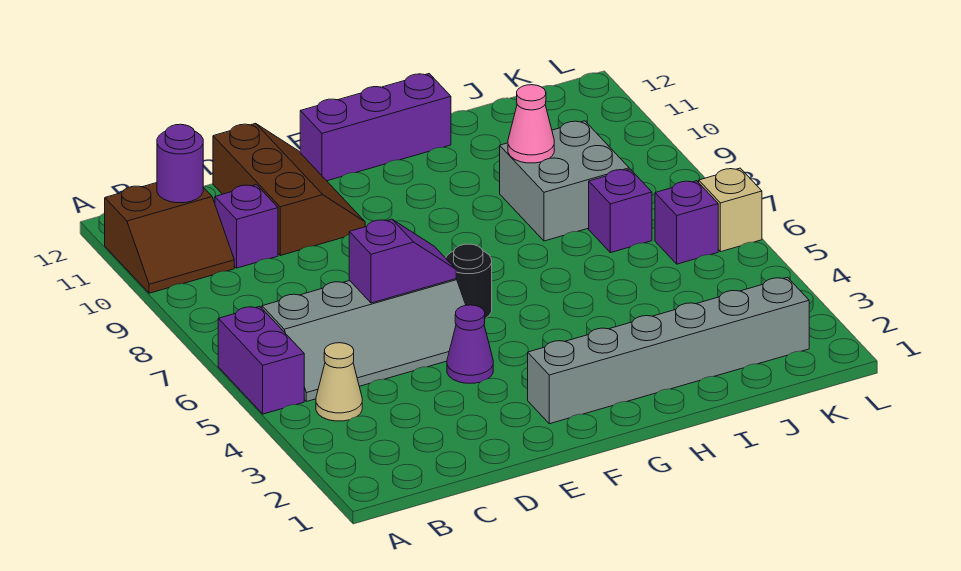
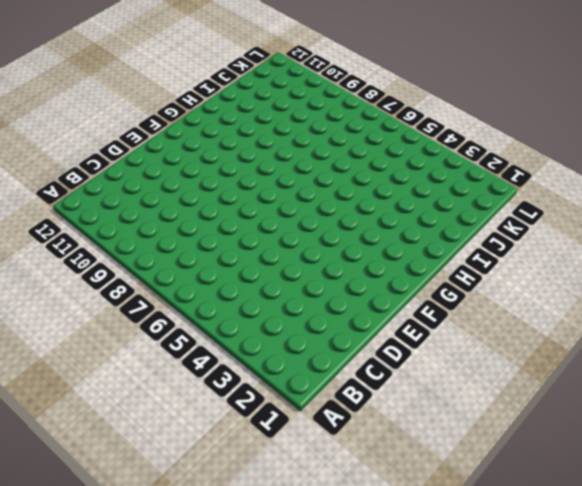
none -> purple brick A5:A6 level 1
none -> brown slope A10:B11 level 1 top 11
none -> tan cone B4 level 1

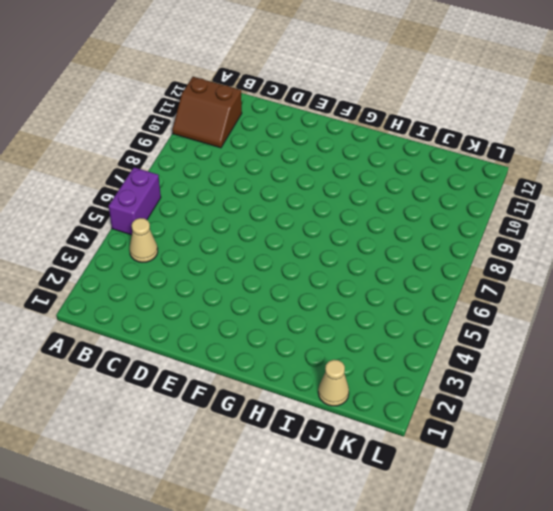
tan cone J1 level 1 -> none
none -> grey slope B5:E6 level 1 top 6
none -> purple brick C10 level 1
none -> brown slope D10:E12 level 1 top D

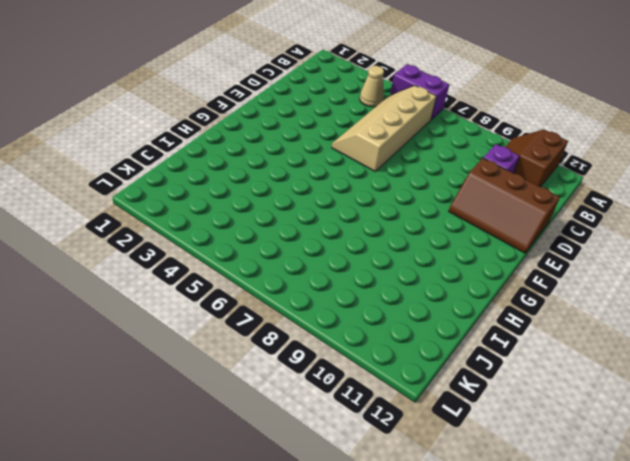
tan slope B5:E6 level 1 top 6 -> grey slope B5:E6 level 1 top 6
none -> purple cone E4 level 1
none -> grey brick F2:K2 level 1
none -> black round brick F6 level 1

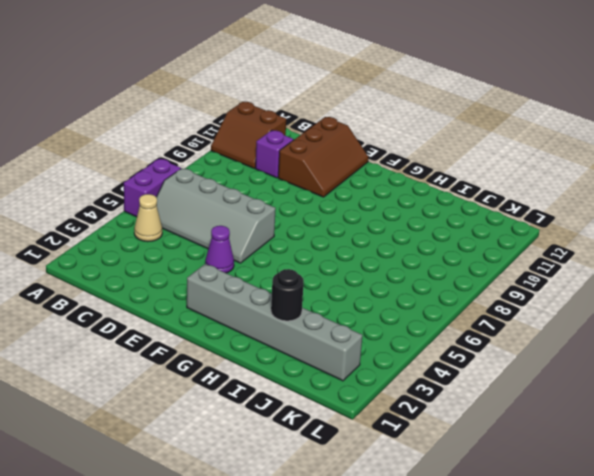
black round brick I2 level 2 -> black round brick F6 level 1
none -> purple brick F12:H12 level 1
none -> grey brick I8:J9 level 1
none -> purple brick J7 level 1

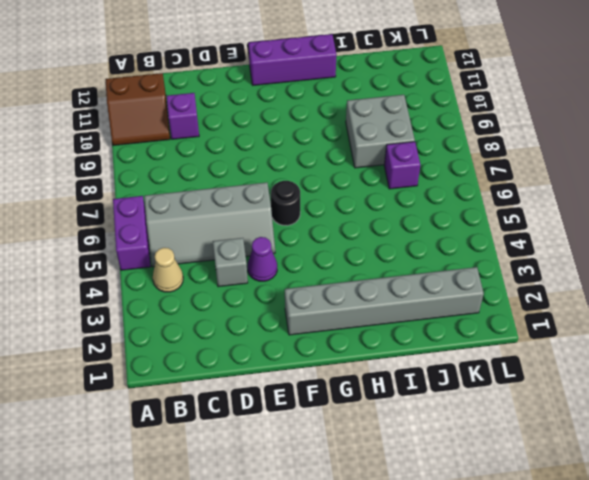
grey brick D4 level 1 -> none
none -> brown slope D10:E12 level 1 top D
none -> purple brick K6 level 1
none -> tan brick L6 level 1

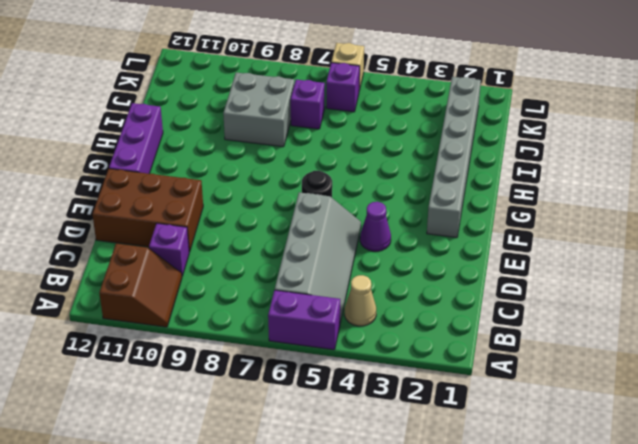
brown brick D10:E12 level 1 -> brown slope D10:E12 level 1 top D
none -> purple round brick B11 level 2
none -> purple slope D6:E6 level 2 top D
none -> pink cone I9 level 2

